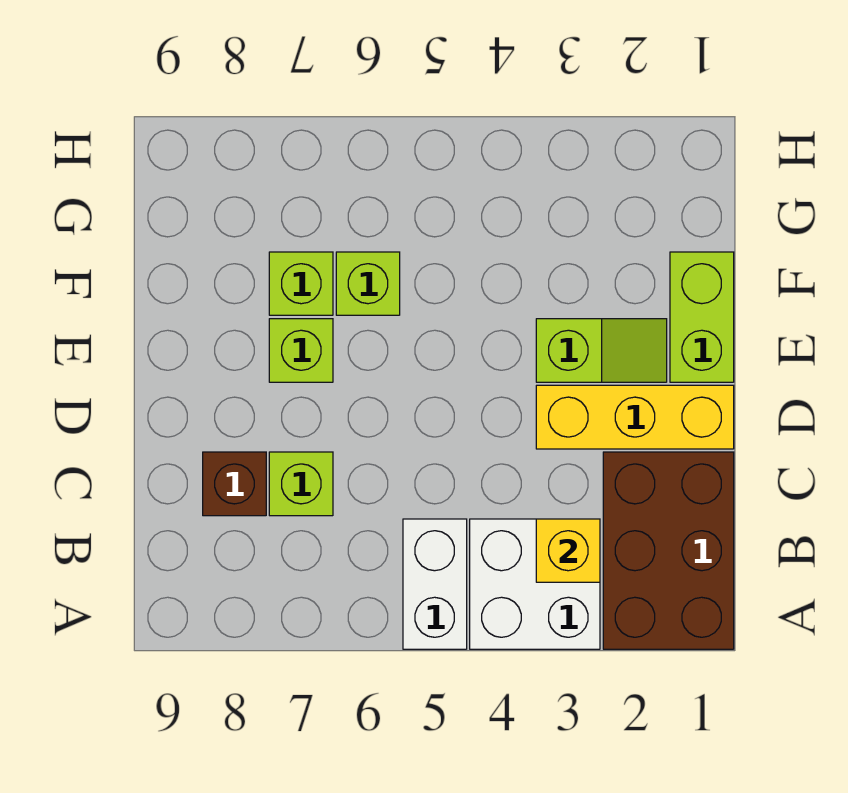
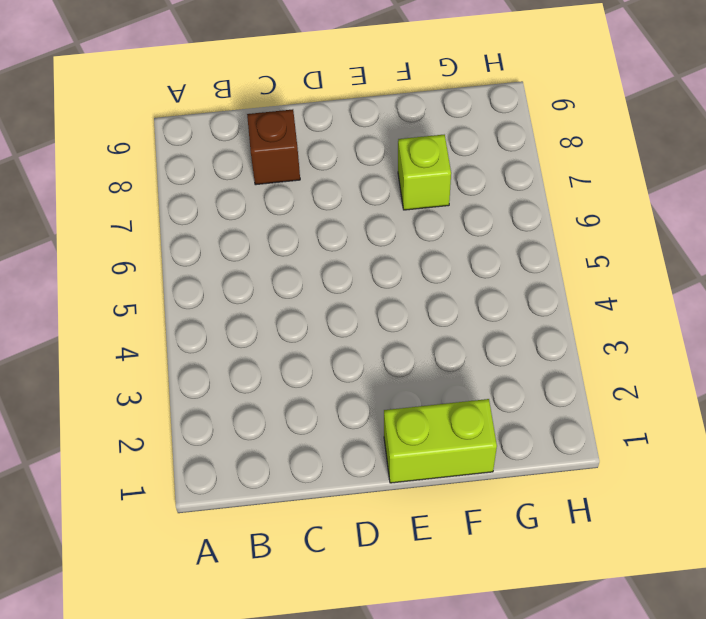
none -> brown brick A1:C2 level 1
none -> white brick A3:B4 level 1
none -> white brick A5:B5 level 1

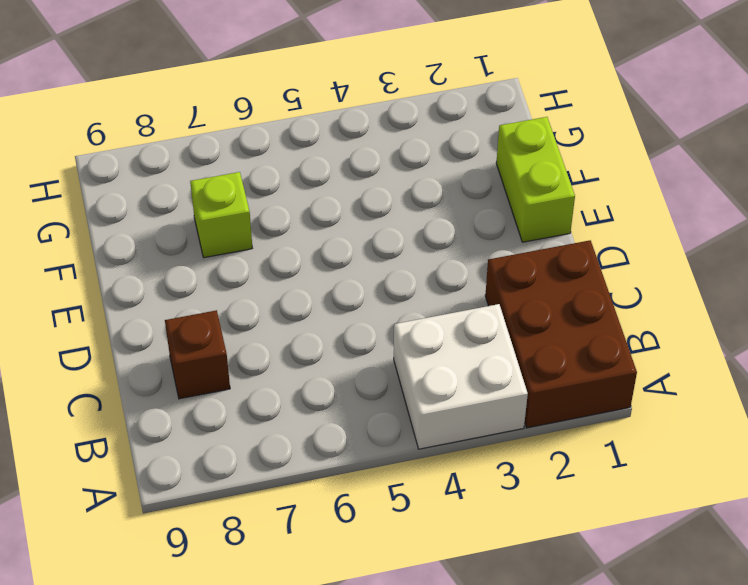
none -> white brick A5:B5 level 1
none -> lime brick C7 level 1
none -> yellow brick D1:D3 level 1

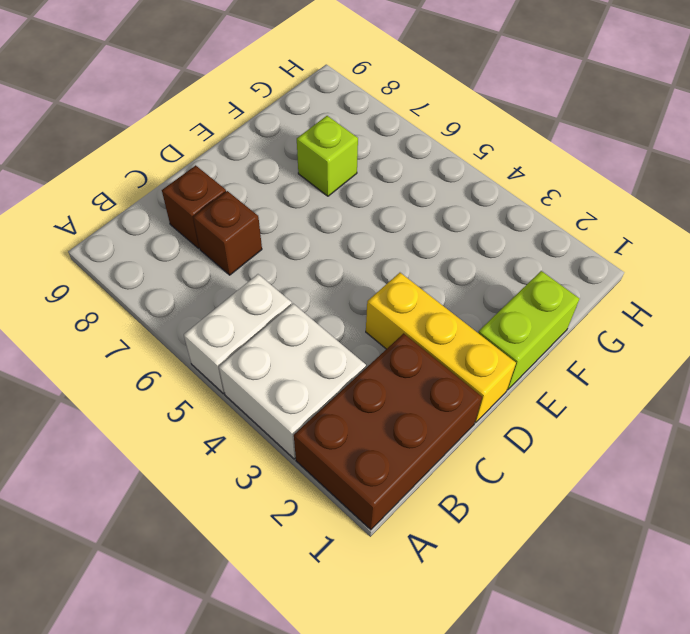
brown brick C7 level 1 -> lime brick C7 level 1
none -> lime slope E2:E3 level 1 top 3
none -> lime brick E7 level 1
none -> lime brick F6 level 1

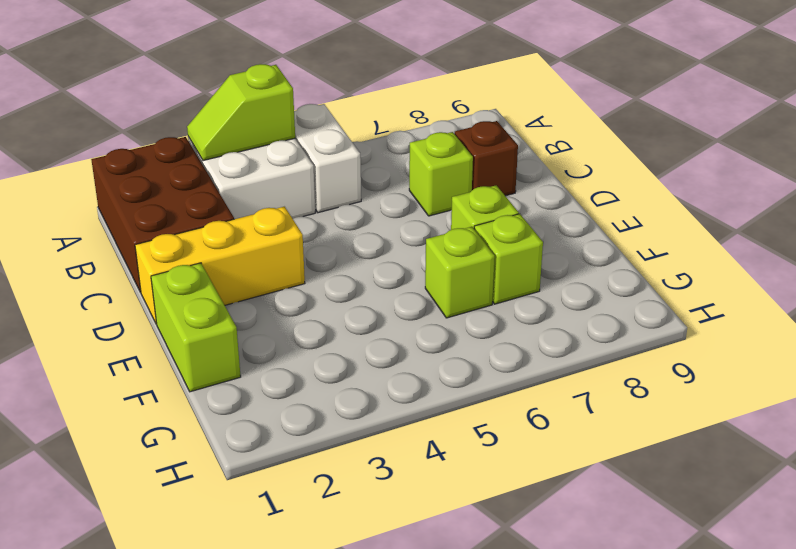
lime slope A3:A4 level 2 top 4 -> lime slope E2:E3 level 1 top 3
none -> yellow brick B3 level 2

